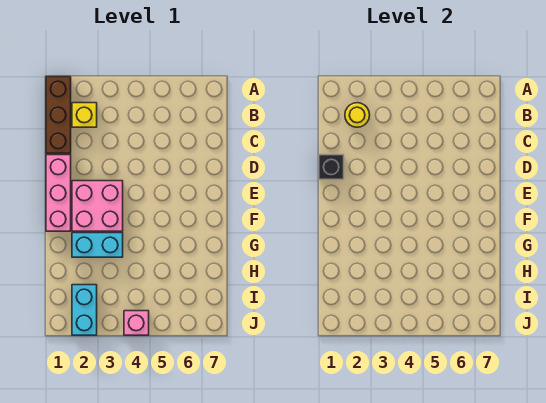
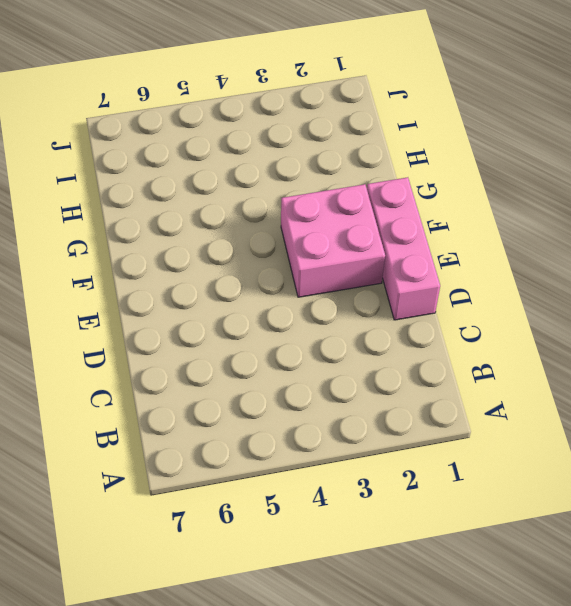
none -> brown brick A1:C1 level 1
none -> yellow brick B2 level 1

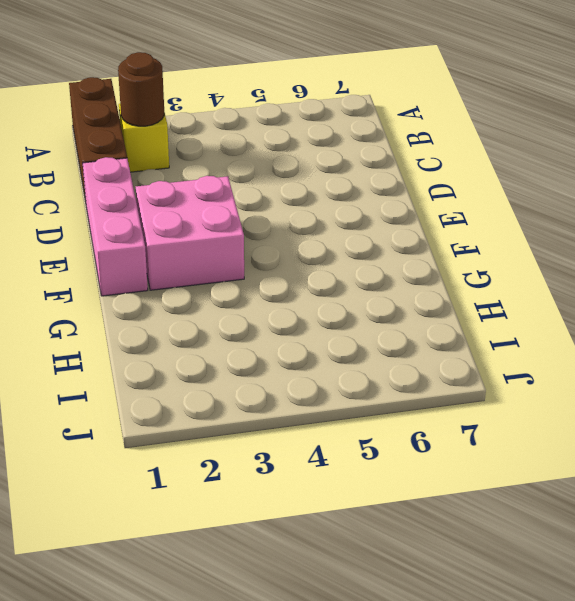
brown round brick B2 level 2 -> yellow round brick B2 level 2
none -> cyan brick G2:G3 level 1
none -> cyan brick I2:J2 level 1

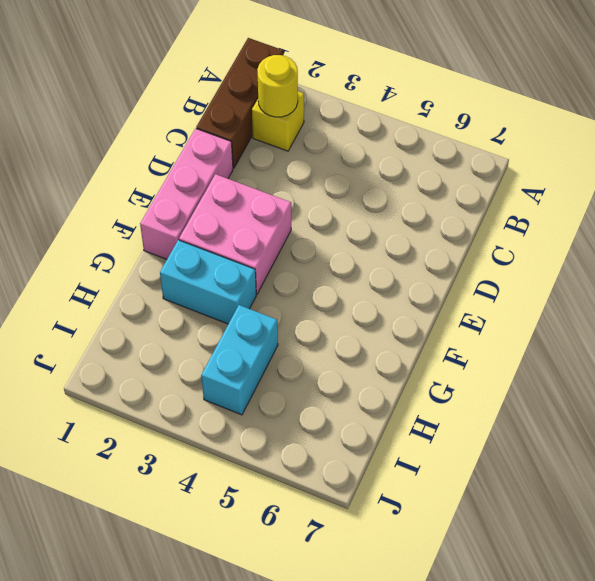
cyan brick H4:I4 level 1 -> cyan brick I2:J2 level 1
none -> pink brick J4 level 1
none -> black brick D1 level 2

